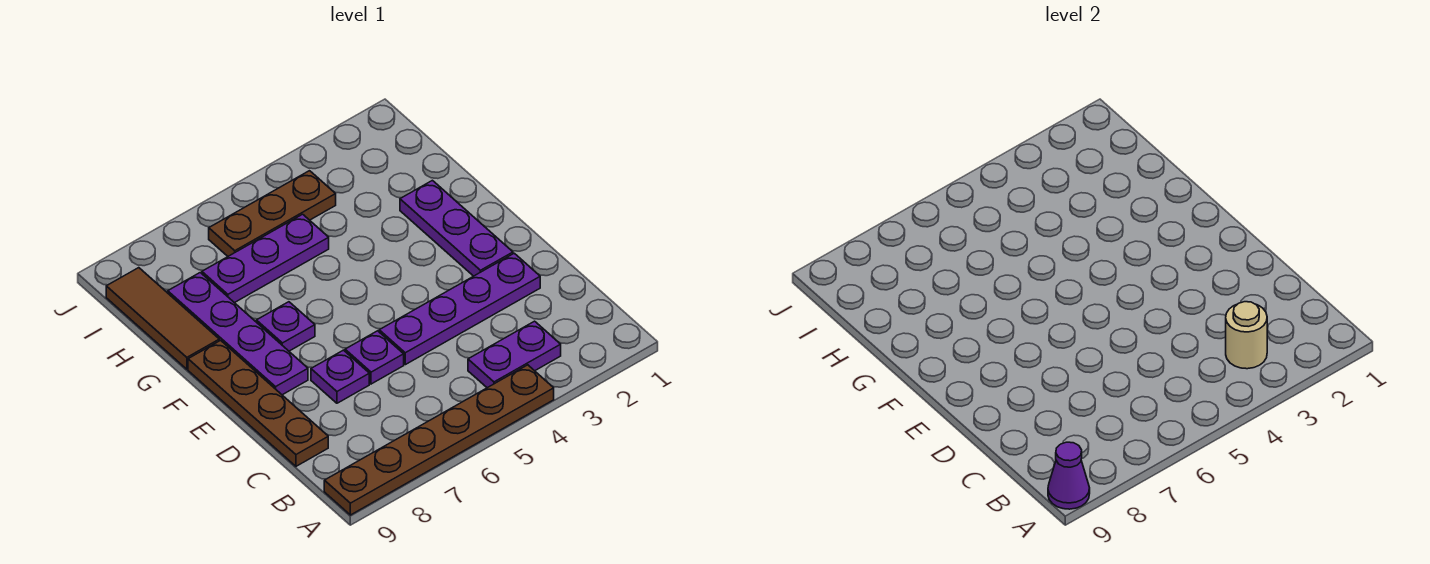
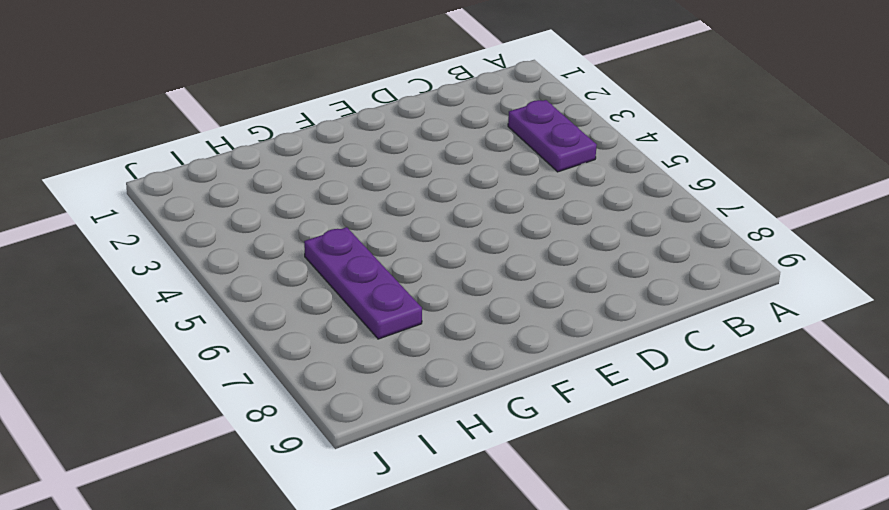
none -> brown plate A4:A9 level 1
none -> brown plate C9:F9 level 1
none -> purple plate D2:D5 level 1

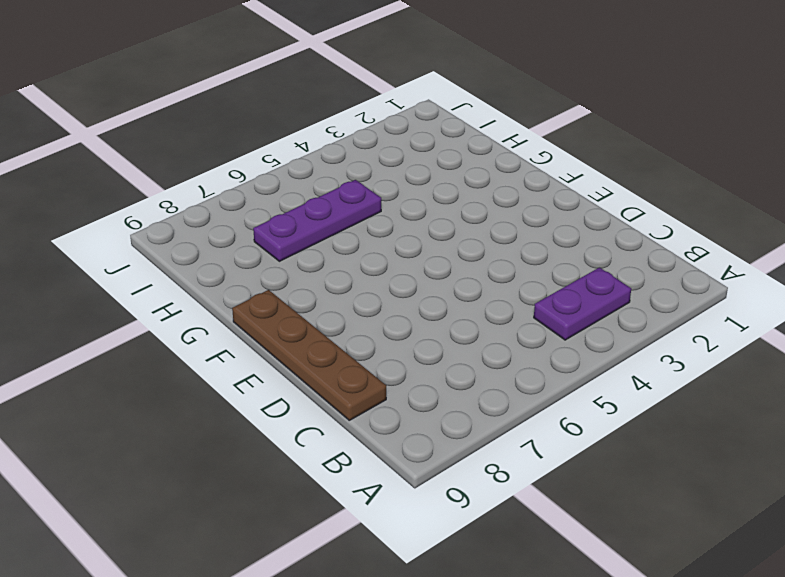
none -> brown plate A4:A9 level 1
none -> purple plate D2:D5 level 1
none -> purple plate D6 level 1

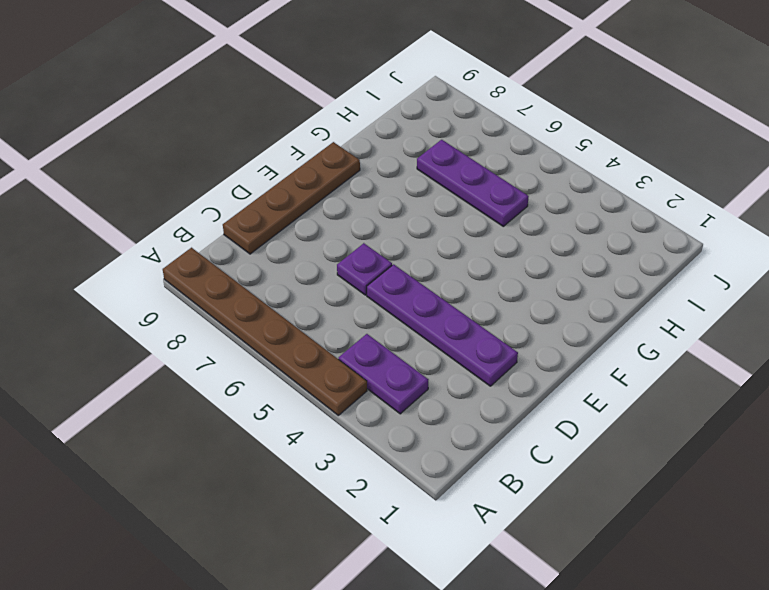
none -> purple plate D7 level 1
none -> purple plate E2:G2 level 1
none -> purple plate E8:H8 level 1

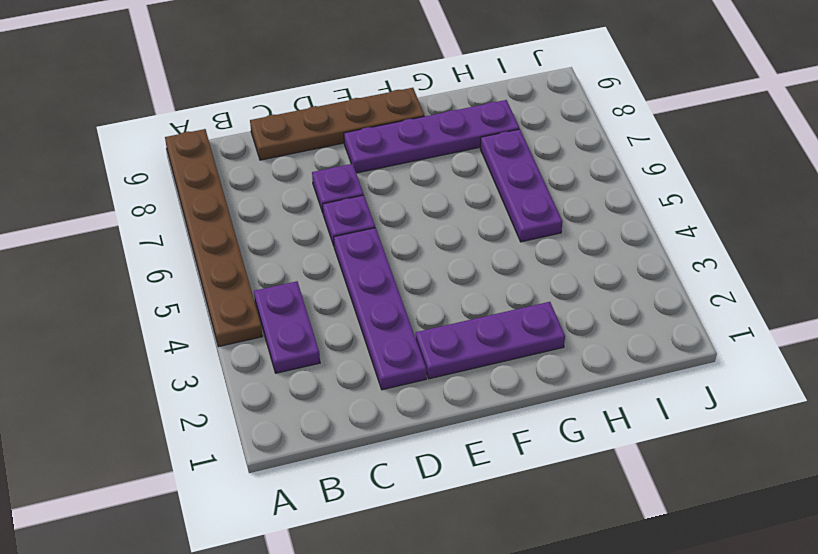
none -> purple plate F7 level 1
none -> brown tile G9:I9 level 1
none -> brown plate I4:I6 level 1

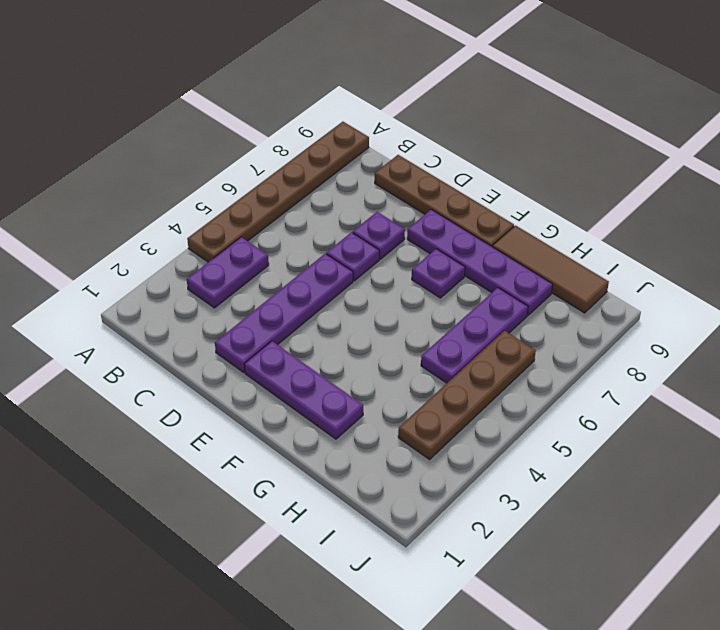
brown plate I3:I6 level 1 -> brown plate I4:I6 level 1
none -> purple cone A9 level 2
none -> tan round brick B3 level 2

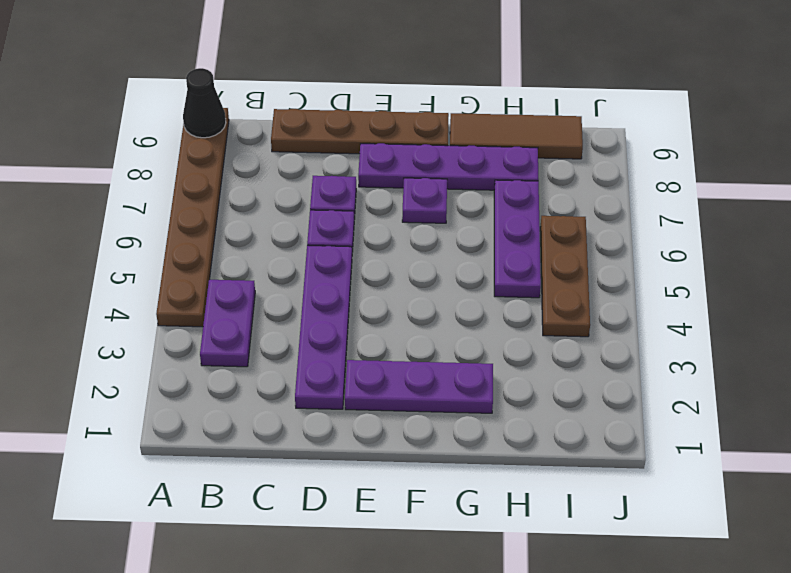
black cone A9 level 2 -> purple cone A9 level 2
none -> tan round brick B3 level 2

